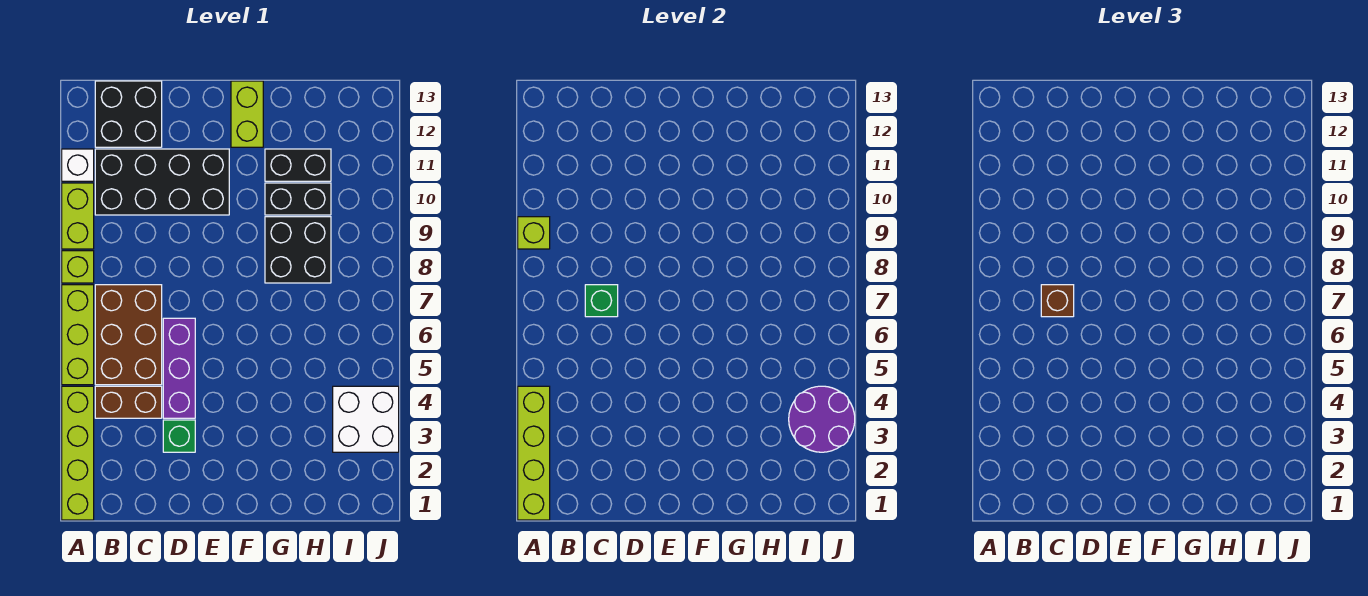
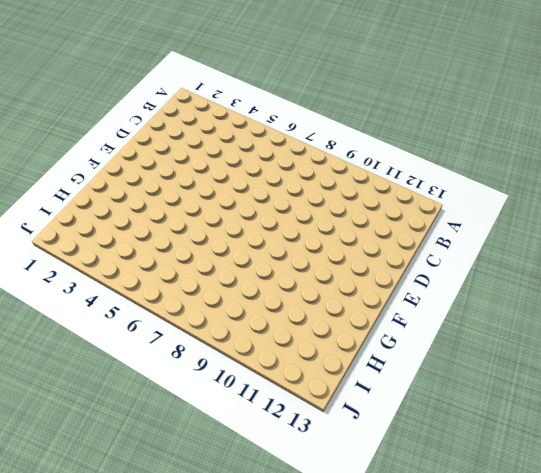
none -> lime brick A1:A4 level 1
none -> lime brick A5:A7 level 1
none -> lime brick A8 level 1

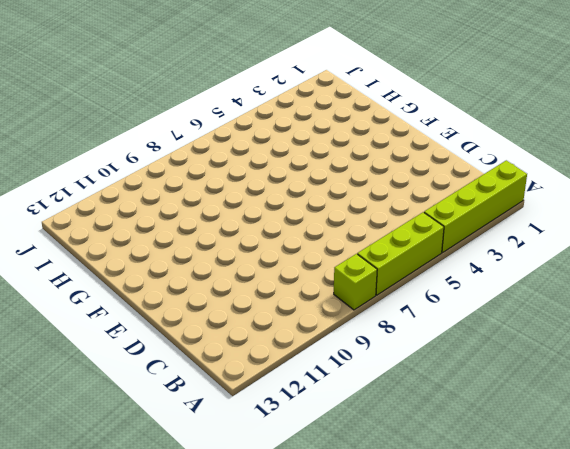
none -> lime brick A9:A10 level 1
none -> white brick A11 level 1
none -> brown brick B4:C4 level 1

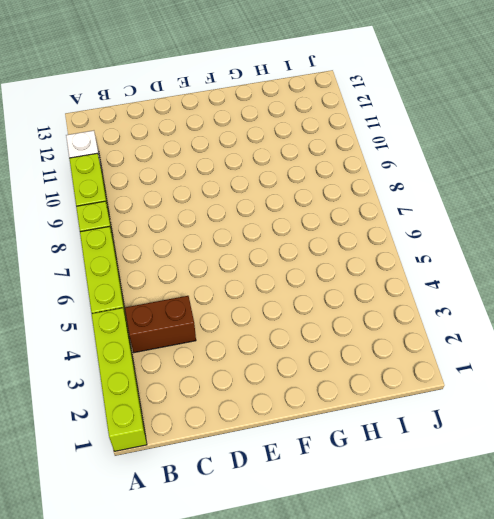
none -> brown brick B5:C7 level 1
none -> black brick B10:E11 level 1
none -> black brick B12:C13 level 1

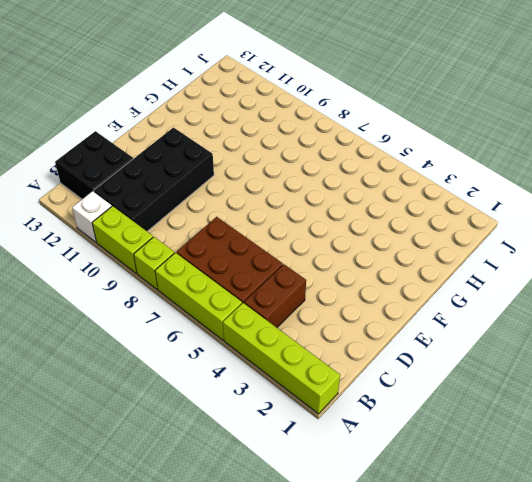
none -> green brick D3 level 1
none -> purple brick D4:D6 level 1
none -> lime brick F12:F13 level 1

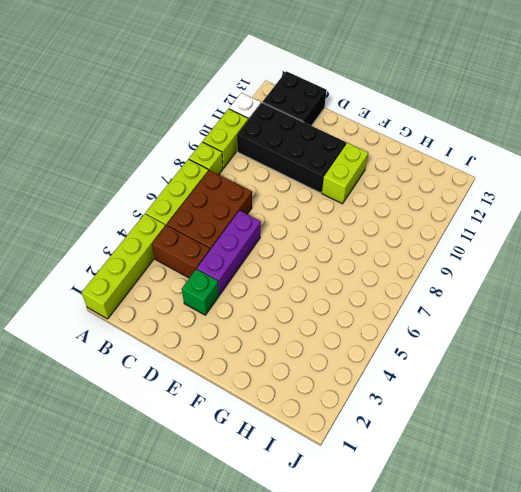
lime brick F10:F11 level 1 -> lime brick F12:F13 level 1
none -> black brick G8:H9 level 1
none -> black brick G10:H10 level 1
none -> black brick G11:H11 level 1

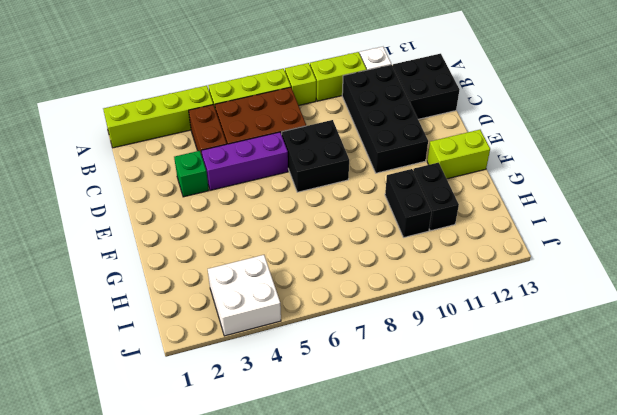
black brick D7:E8 level 1 -> black brick G8:H9 level 1
none -> lime brick A1:A4 level 2
none -> lime brick A9 level 2
none -> green brick C7 level 2

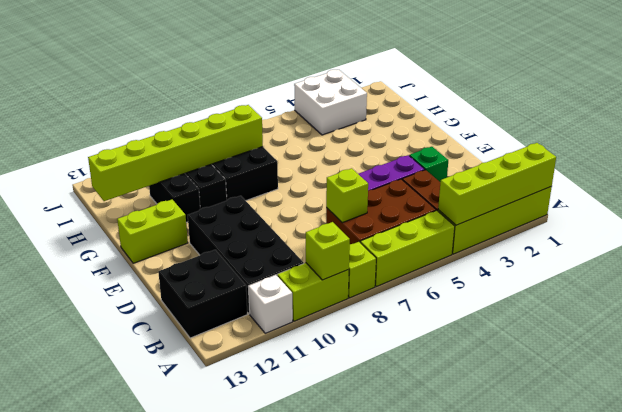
lime brick C7 level 2 -> green brick C7 level 2
lime brick H8:H13 level 2 -> none
none -> purple round brick I3:J4 level 2
none -> brown brick C7 level 3

